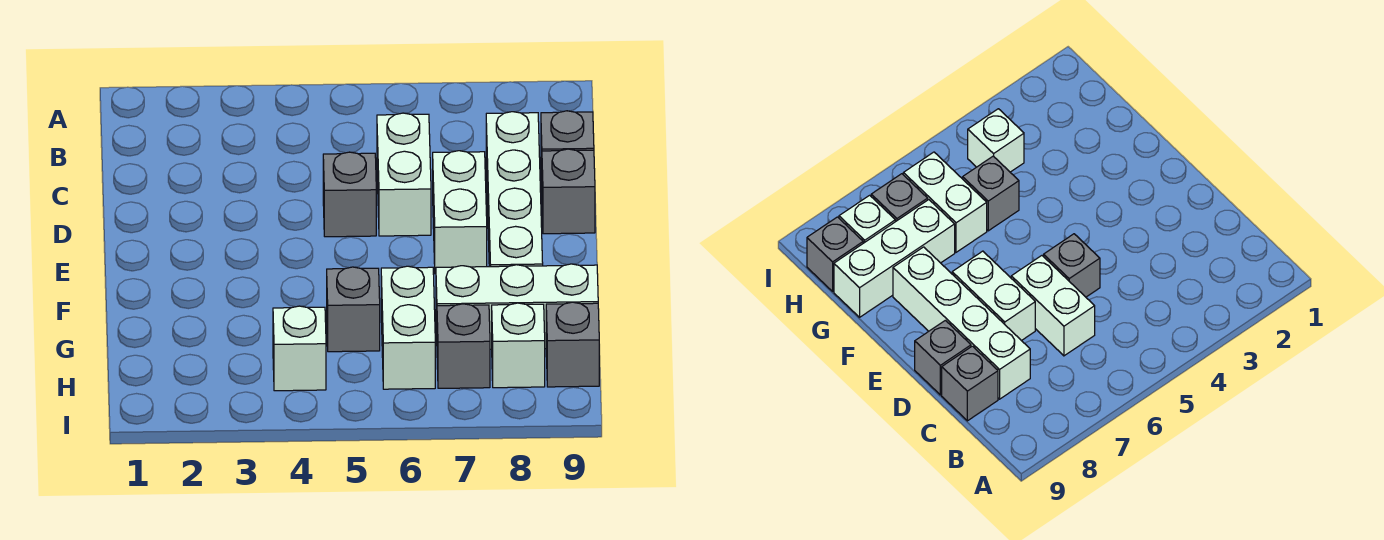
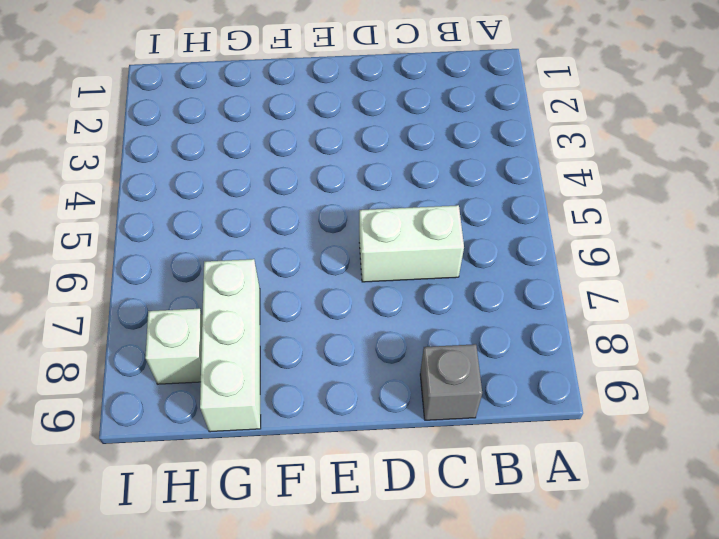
none -> white brick C8:F8 level 1
none -> grey brick D5 level 1
none -> white brick D7:E7 level 1

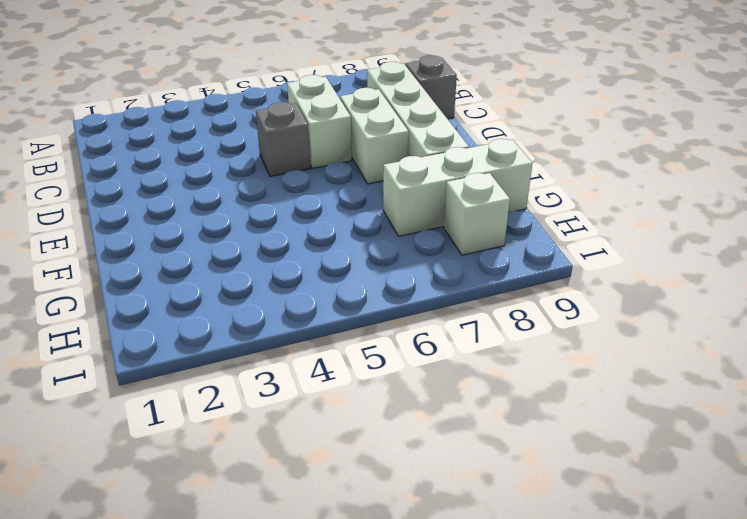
none -> grey brick D9 level 1
none -> grey brick G5 level 1
none -> white brick G6:H6 level 1

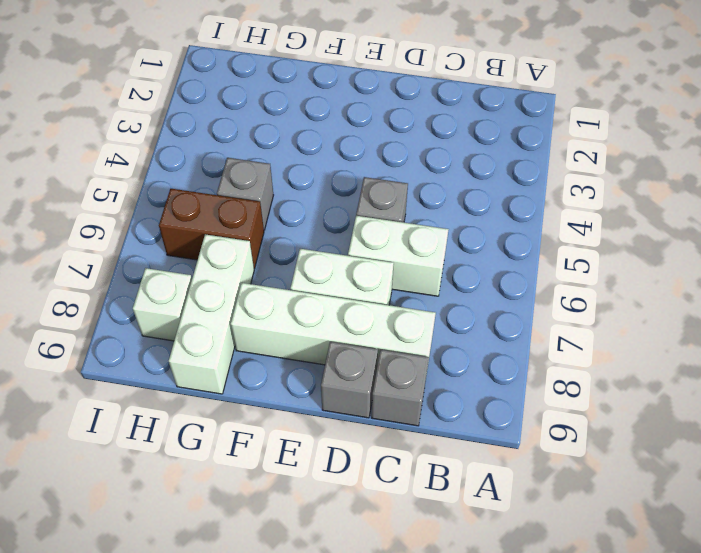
brown brick G6:H6 level 1 -> white brick G6:H6 level 1
none -> white brick H4 level 1
none -> grey brick H7 level 1
none -> grey brick H9 level 1

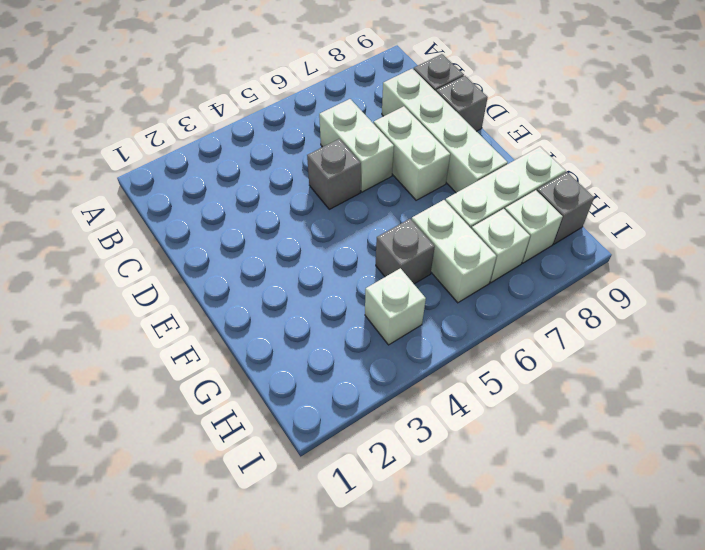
white brick H7 level 1 -> grey brick H7 level 1

